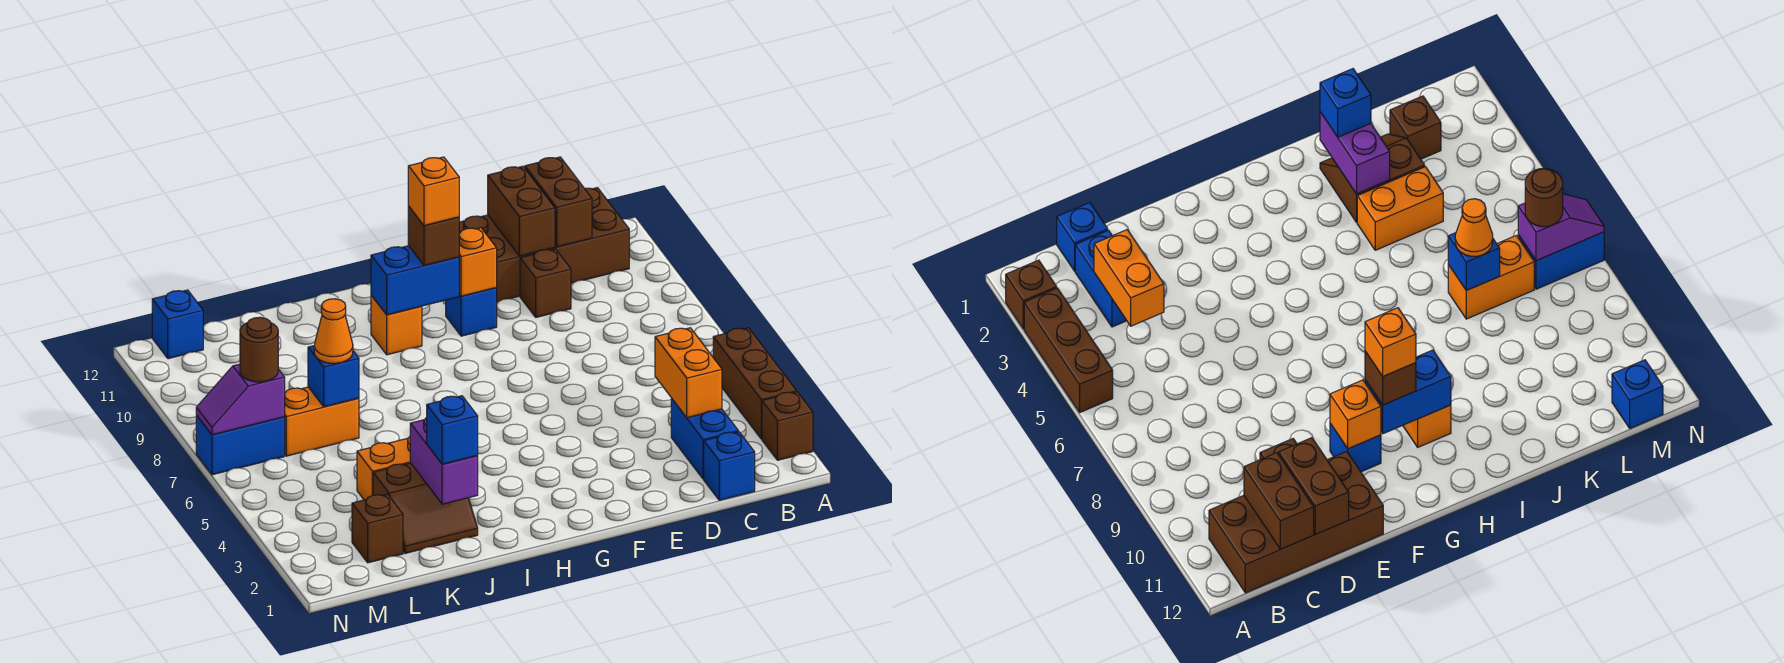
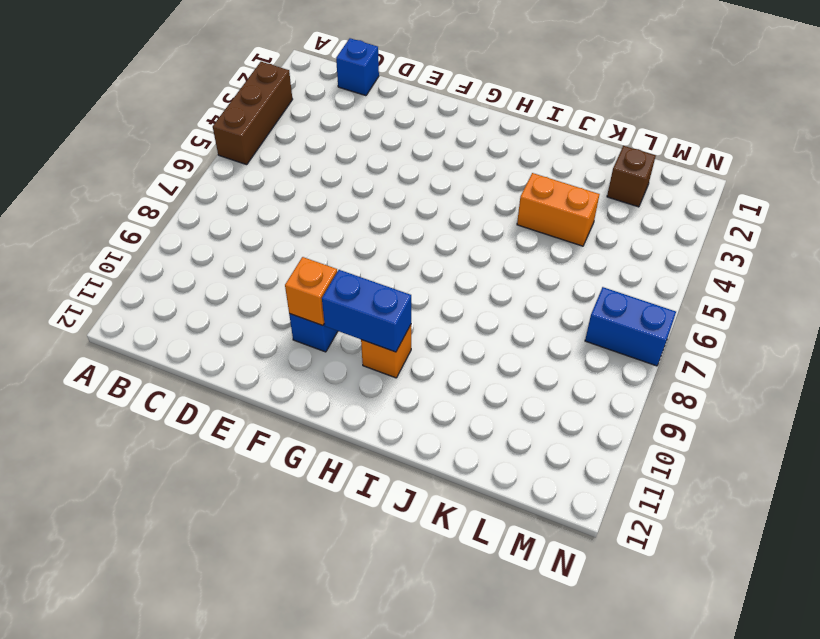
none -> brown brick A2 level 1
none -> brown brick B11:E12 level 1
none -> blue brick C2:C3 level 1

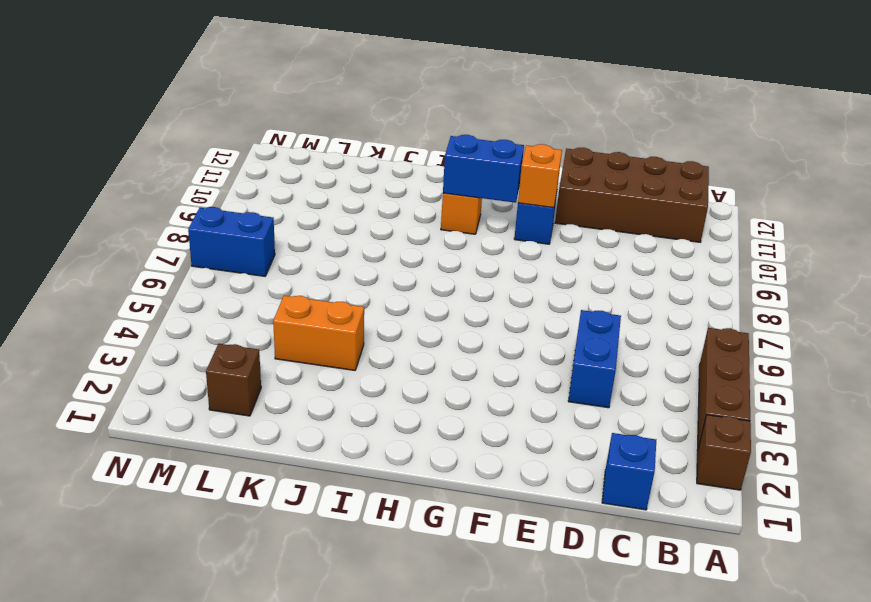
blue brick D4:D5 level 1 -> blue brick C2:C3 level 1
none -> brown brick D10 level 1
none -> brown slope J2:K3 level 1 top 3
none -> orange brick K7:L7 level 1

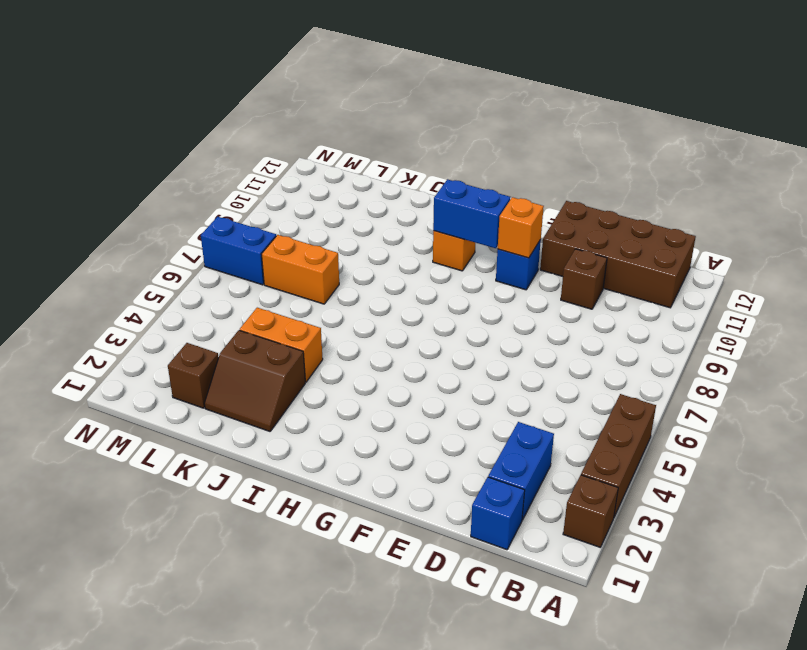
none -> blue brick M12 level 1
none -> orange brick C3:C4 level 2
none -> brown brick C11:C12 level 2

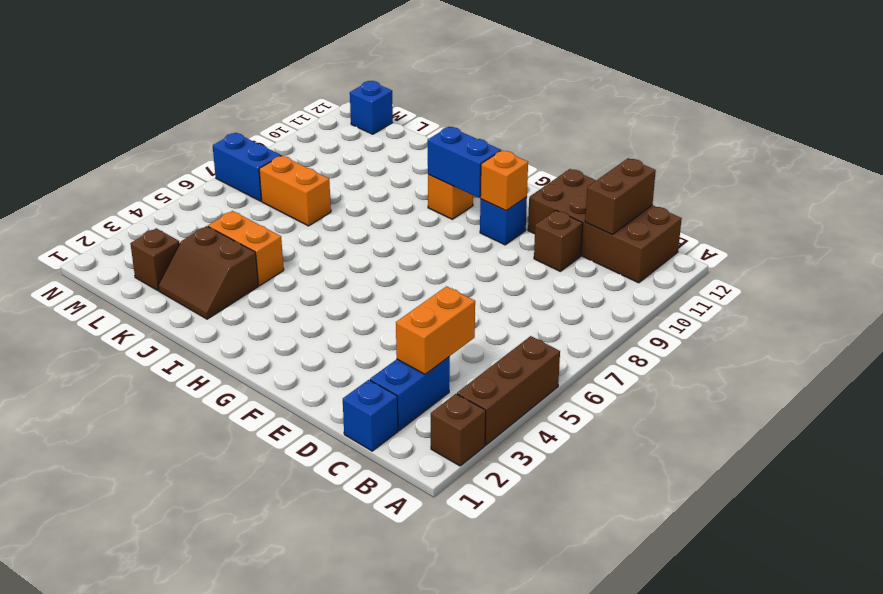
none -> brown brick D11:D12 level 2
none -> purple brick J2:J3 level 2
none -> blue brick K7 level 2

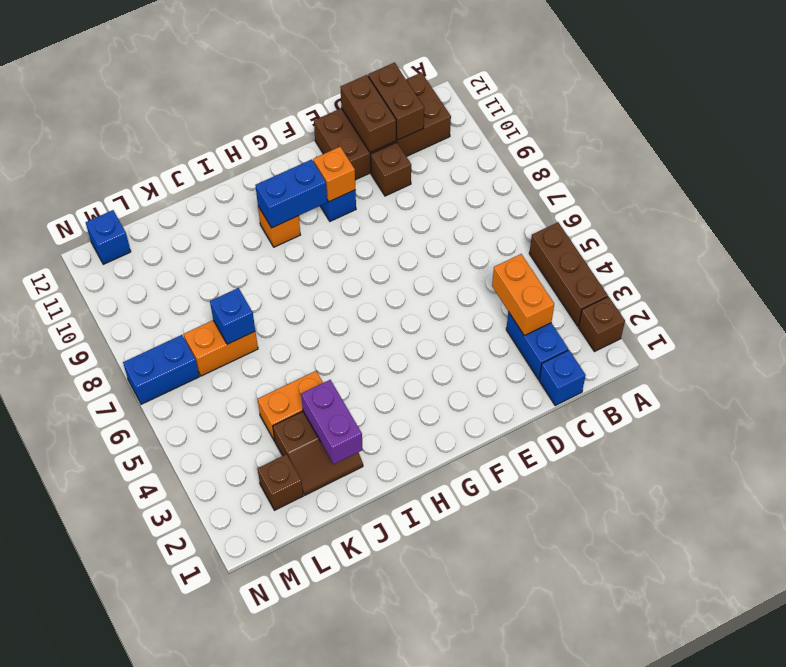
none -> purple slope M7:N7 level 2 top M
none -> brown brick G10 level 3
none -> blue brick J2 level 3

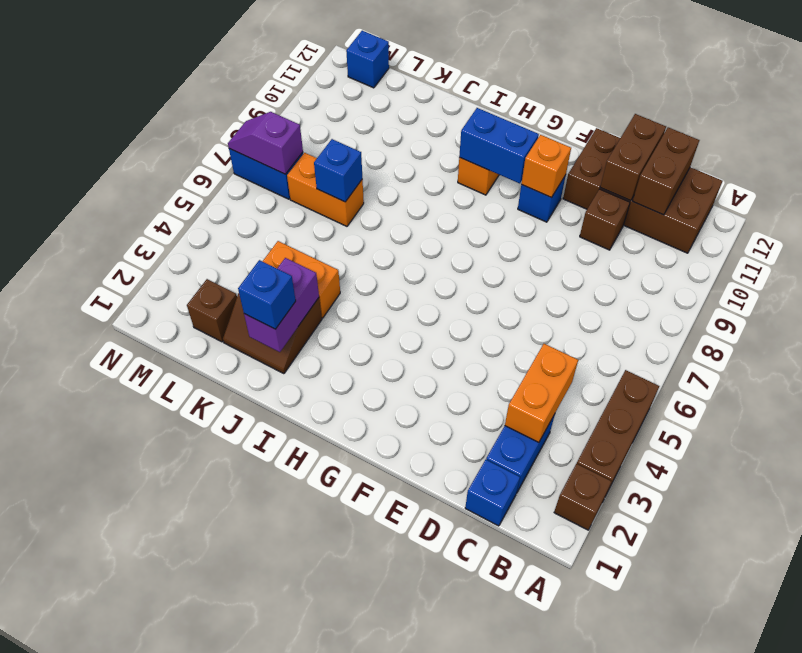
none -> brown brick G10 level 3
none -> orange cone K7 level 3
none -> brown round brick M7 level 3

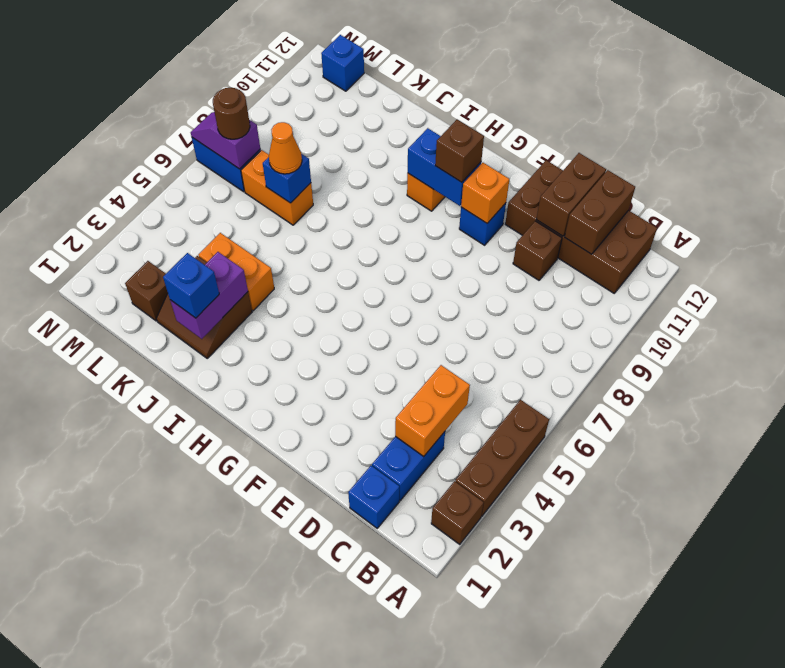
none -> orange brick G10 level 4

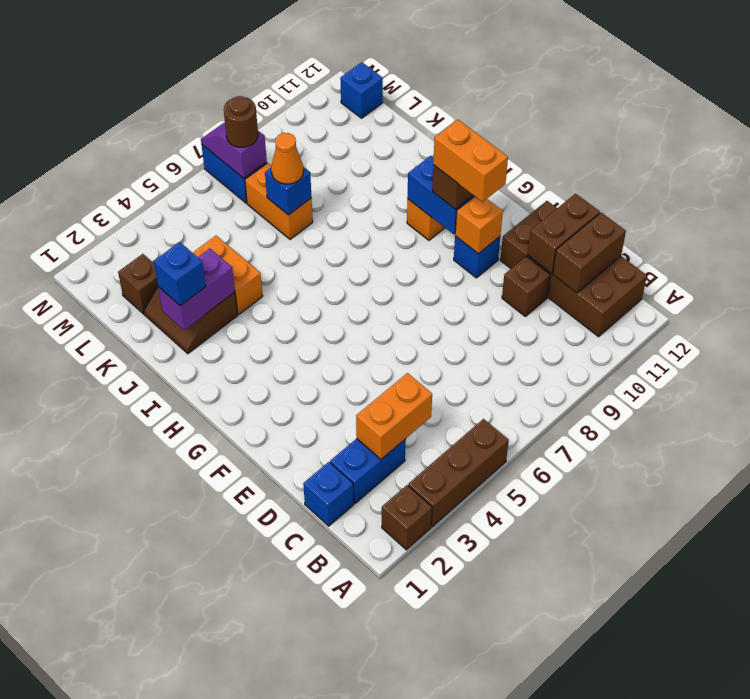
orange brick F10:G10 level 4 -> orange brick G10 level 4

